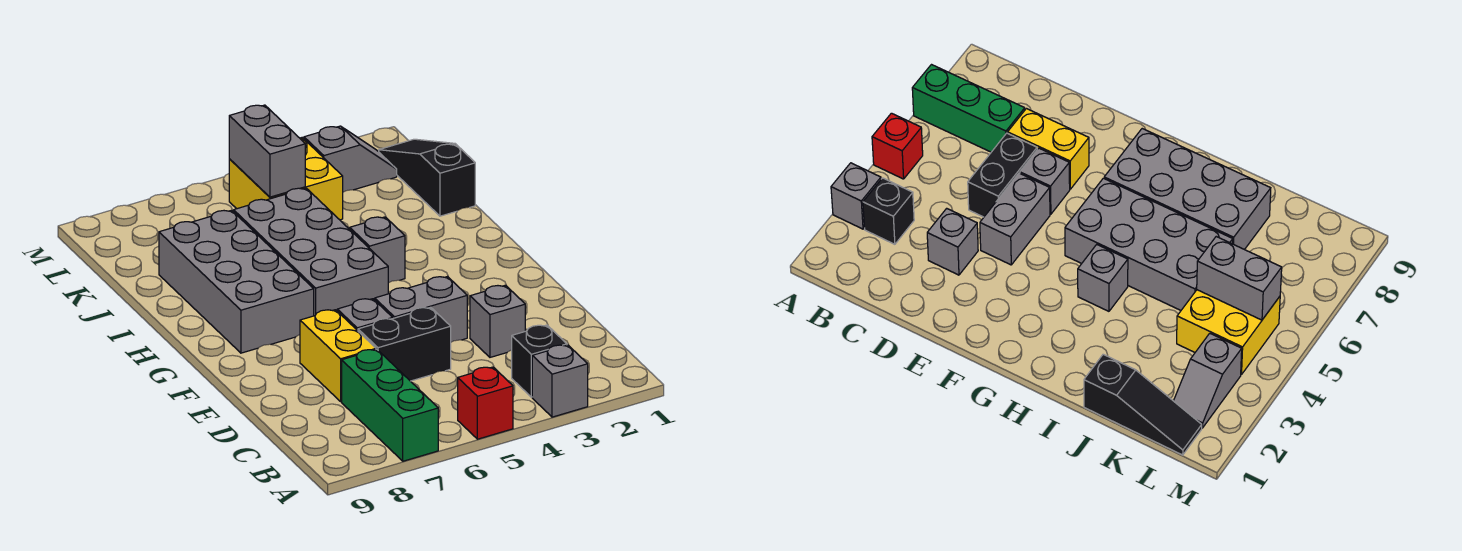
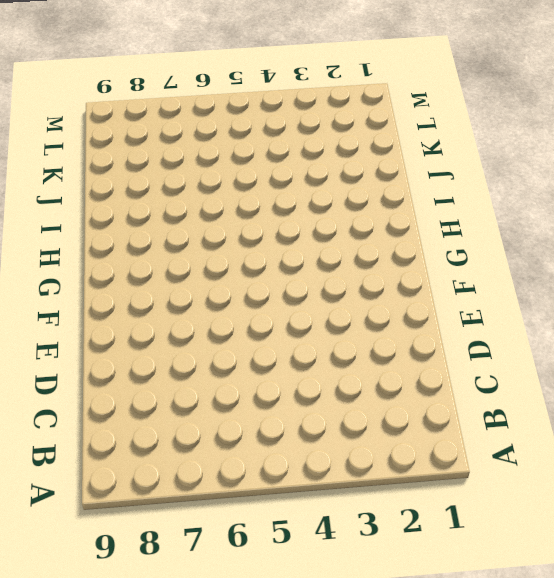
none -> grey brick A3 level 1
none -> red brick A5 level 1
none -> green brick A7:C7 level 1

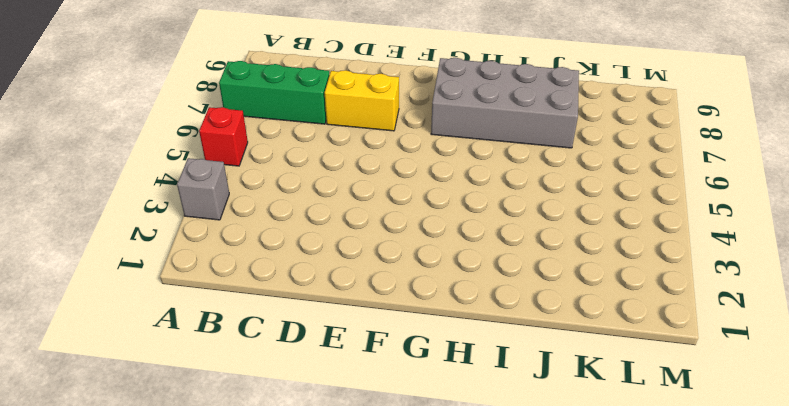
none -> black brick B3 level 1
none -> grey brick D3 level 1
none -> black brick D5:D6 level 1

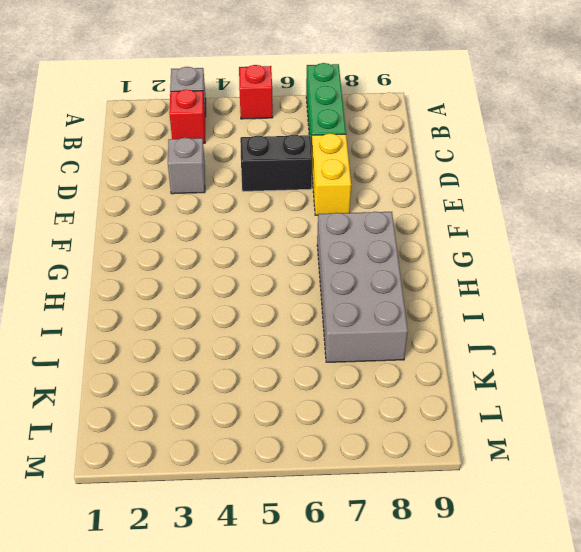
red brick B3 level 1 -> black brick B3 level 1
none -> grey brick E4:E5 level 1
none -> grey brick E6 level 1
none -> grey brick G5:J6 level 1

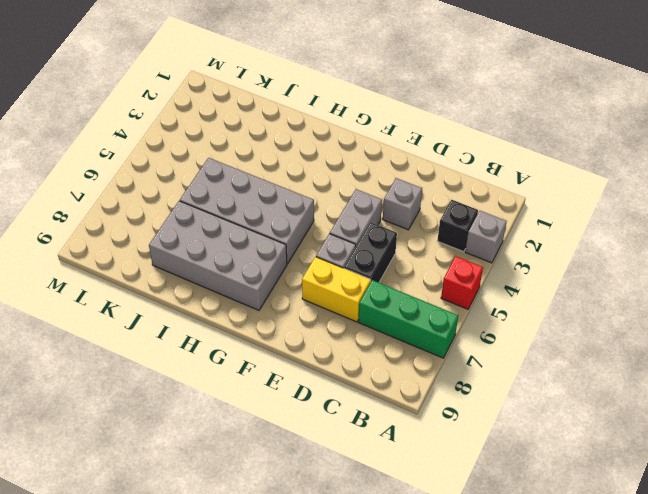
none -> grey brick H4 level 1
none -> black slope J1:L1 level 1 top J
none -> yellow brick K4:L5 level 1

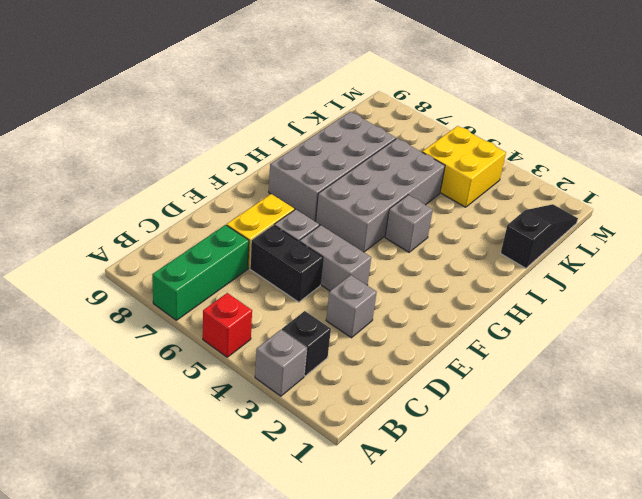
none -> grey slope L2:L3 level 1 top 3
none -> grey brick K5:L5 level 2

